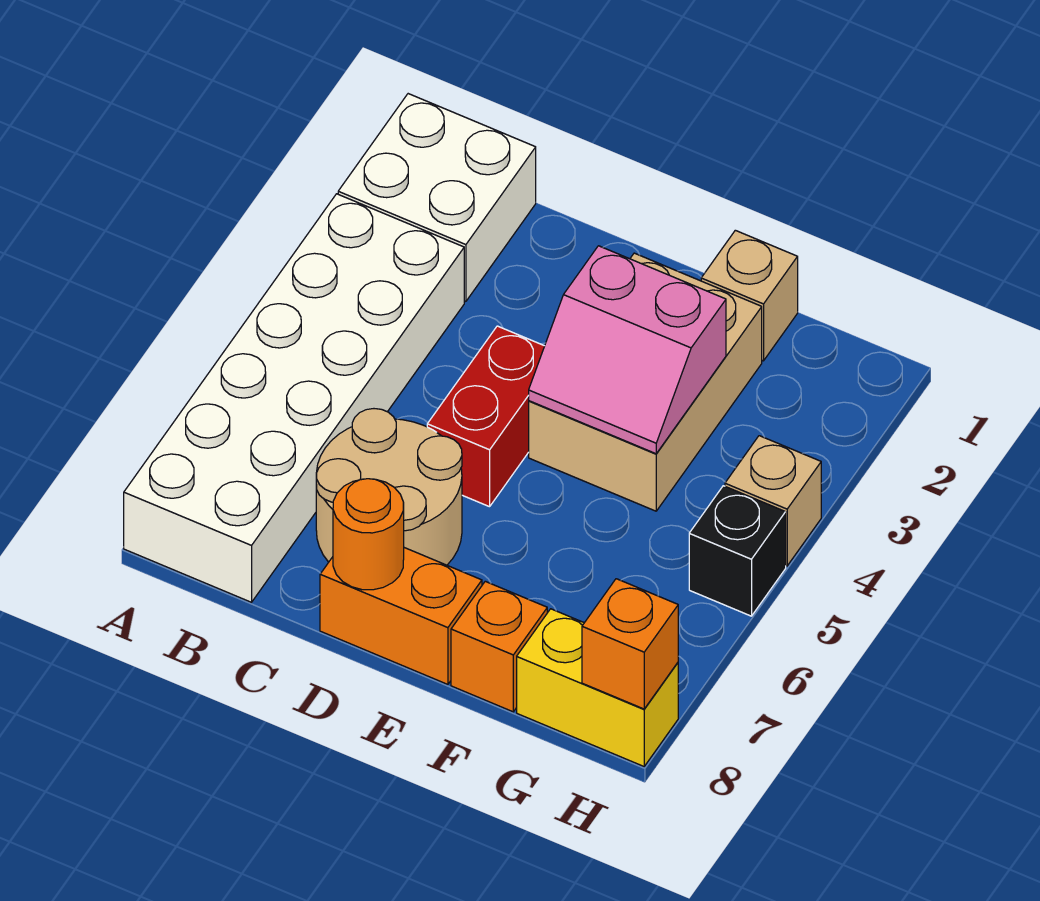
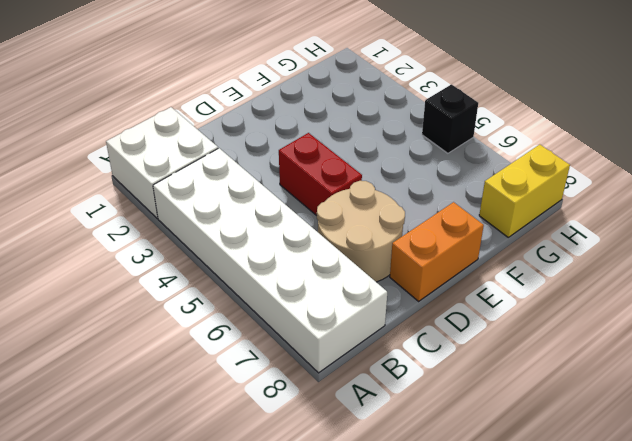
none -> tan brick E2:F4 level 1
none -> tan brick F1 level 1
none -> orange brick F8 level 1

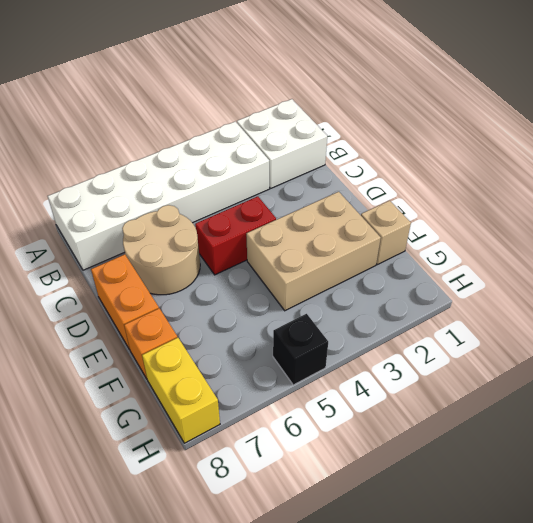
none -> tan brick H4 level 1
none -> orange round brick D8 level 2
none -> pink slope E3:F4 level 2 top 3

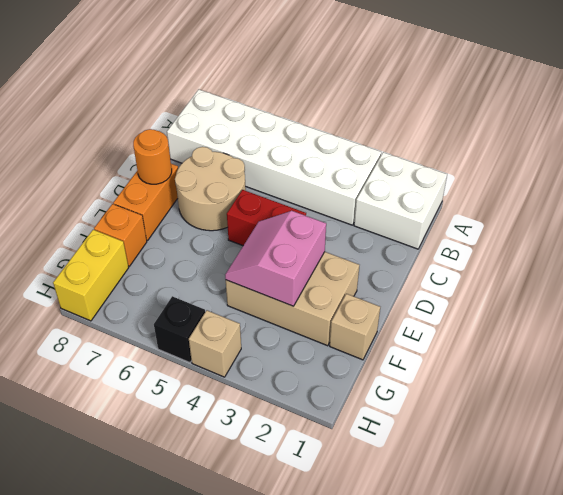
none -> orange brick H8 level 2

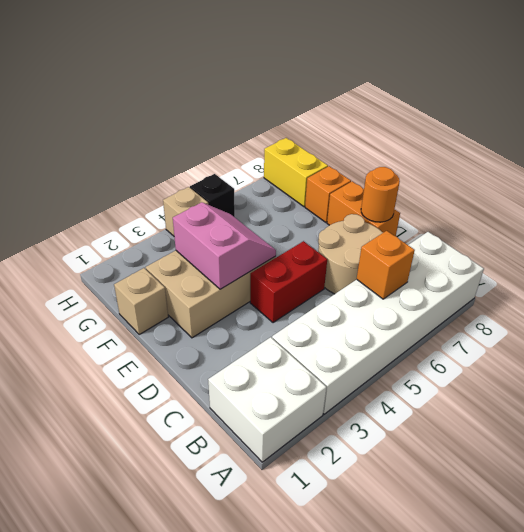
orange brick B6 level 2 -> orange brick H8 level 2

